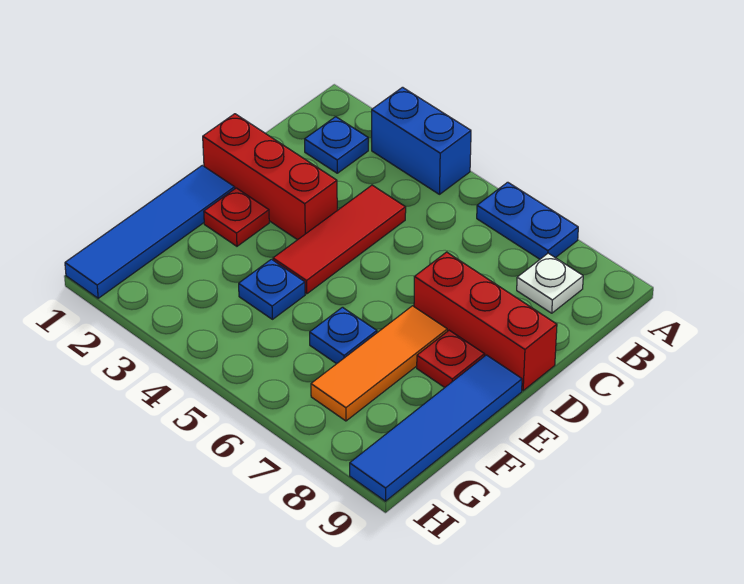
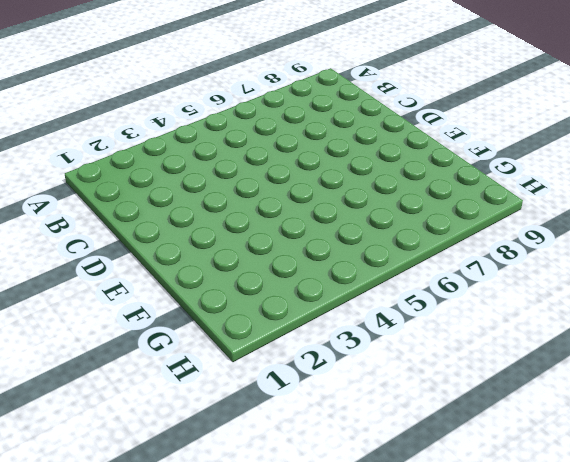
none -> blue brick A3:A4 level 1
none -> blue plate A6:A7 level 1
none -> blue plate B2 level 1

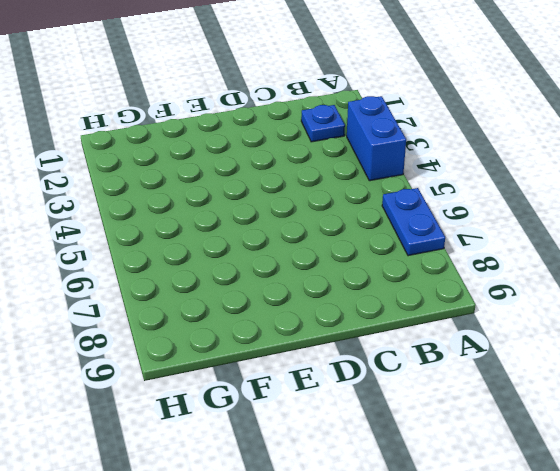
none -> white plate B8 level 1
none -> red tile C4:E4 level 1
none -> red brick D1:D3 level 1

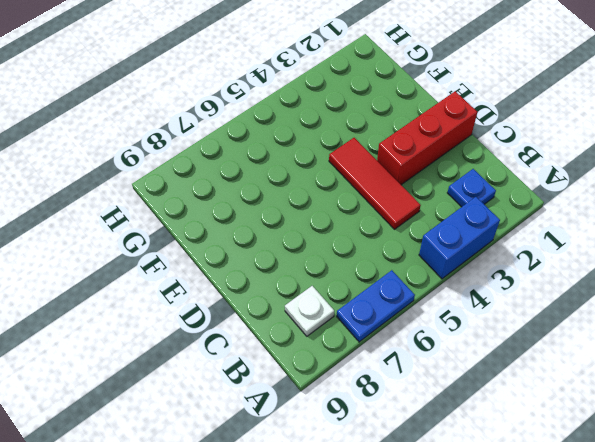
none -> red brick D7:D9 level 1
none -> blue tile E1:H1 level 1
none -> red plate E2 level 1

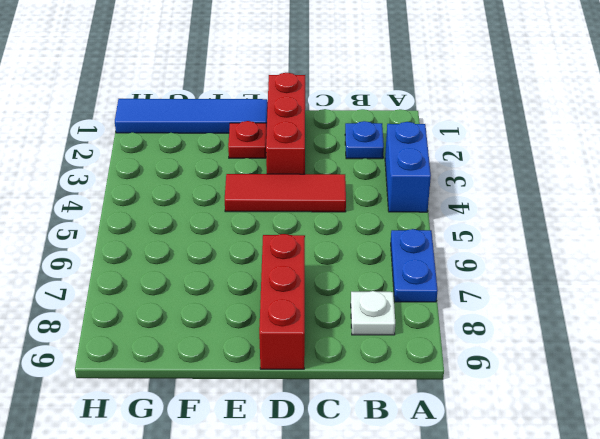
none -> orange tile E7:G7 level 1
none -> red plate E8 level 1
none -> blue tile E9:H9 level 1

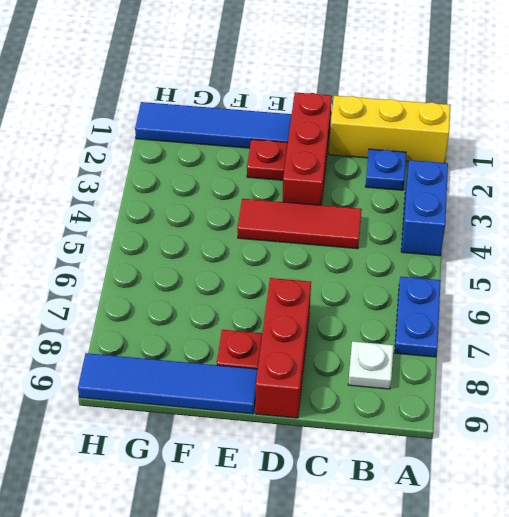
yellow brick A1:C1 level 1 -> none
none -> orange tile E7:G7 level 1
none -> blue plate F4 level 1
none -> blue plate F6 level 1

